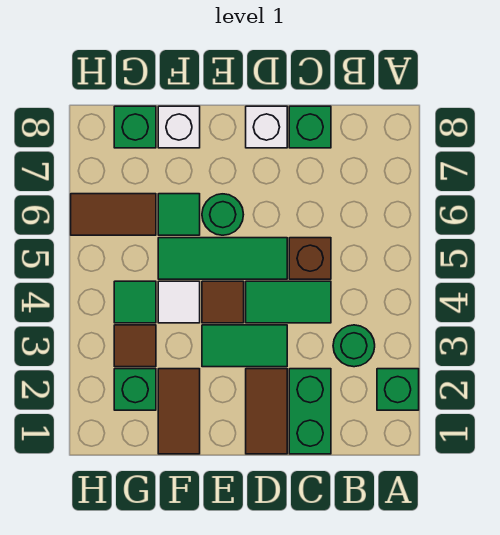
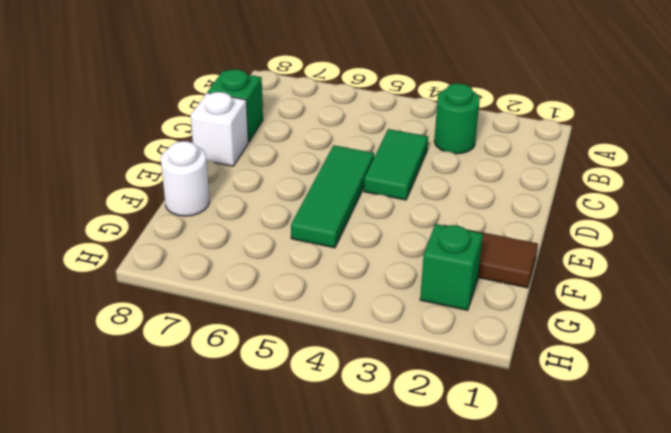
white round brick F8 level 1 -> white brick F8 level 1
none -> green brick A2 level 1
none -> green brick C1:C2 level 1
none -> brown brick C5 level 1

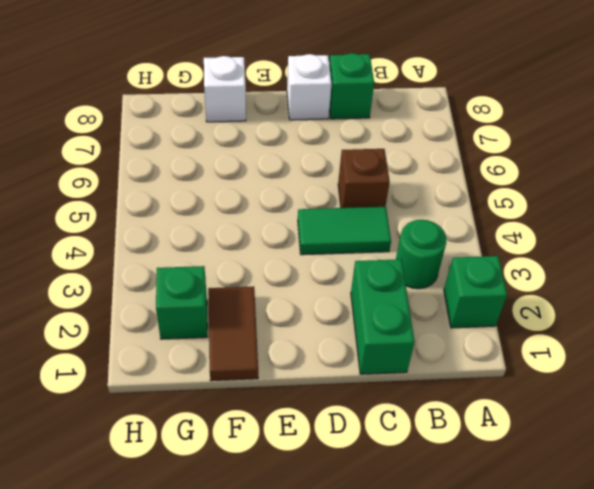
none -> brown tile D1:D2 level 1
none -> green tile D3:E3 level 1
none -> green tile D5:F5 level 1

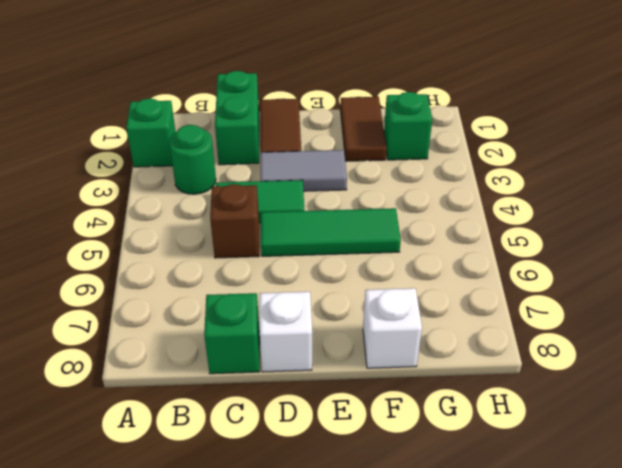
grey tile D3:E3 level 1 -> green tile D3:E3 level 1
none -> brown tile E4 level 1
none -> green round brick E6 level 1
none -> white tile F4 level 1

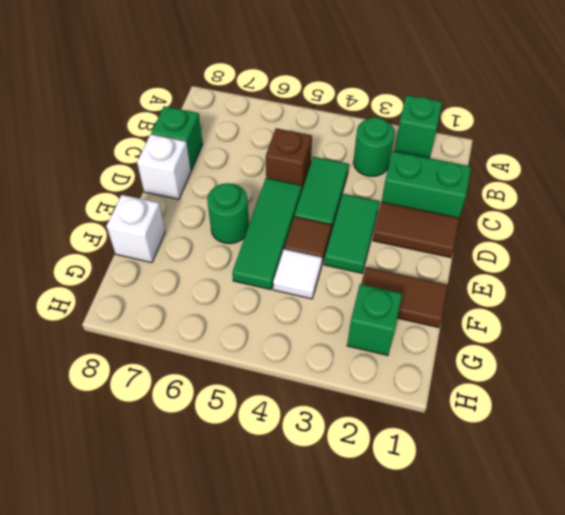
none -> green tile F6 level 1
none -> brown tile G3 level 1
none -> green tile G4 level 1

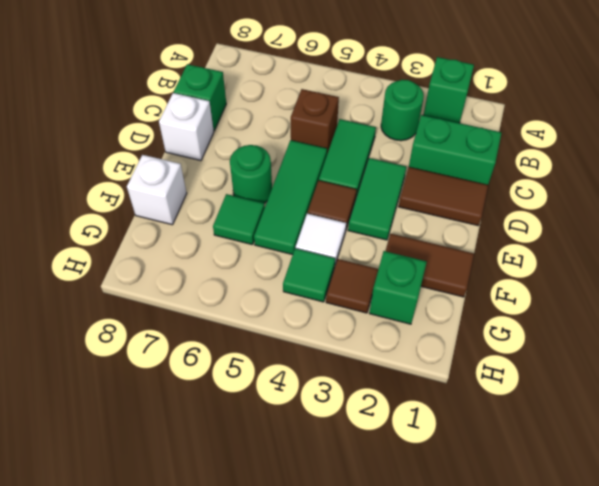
none -> brown tile G6:H6 level 1
none -> green brick G8 level 1

